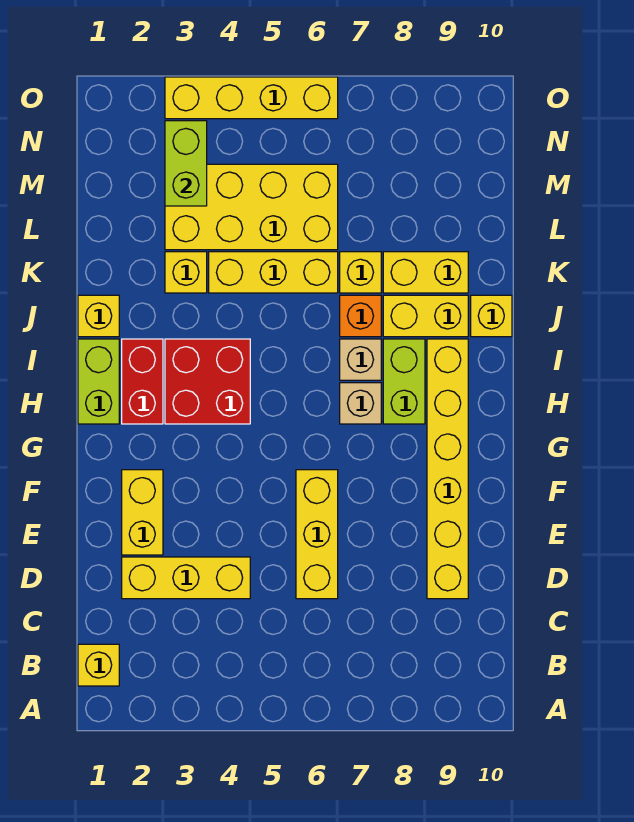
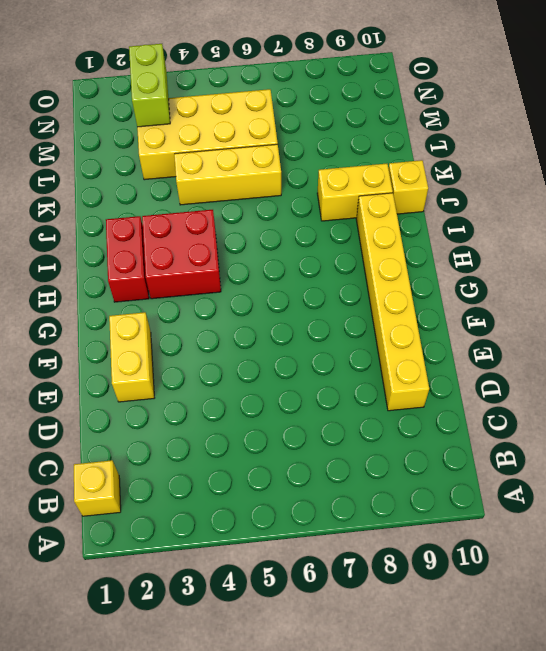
none -> yellow brick D2:D4 level 1
none -> yellow brick D6:F6 level 1
none -> lime brick H1:I1 level 1

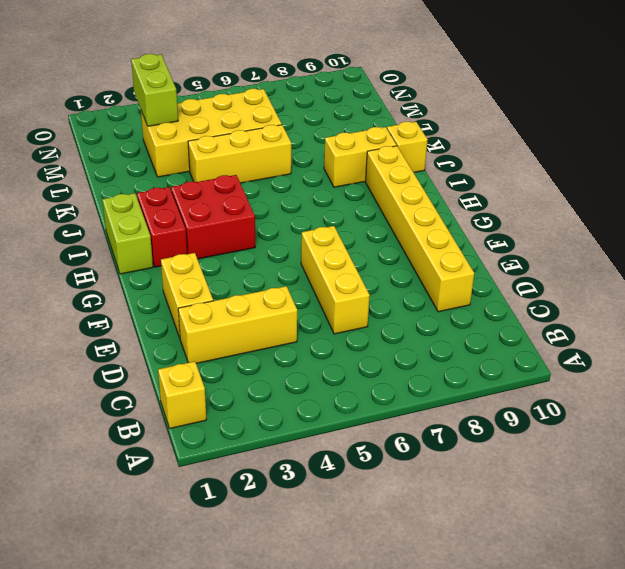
none -> tan brick H7 level 1
none -> lime brick H8:I8 level 1
none -> tan brick I7 level 1

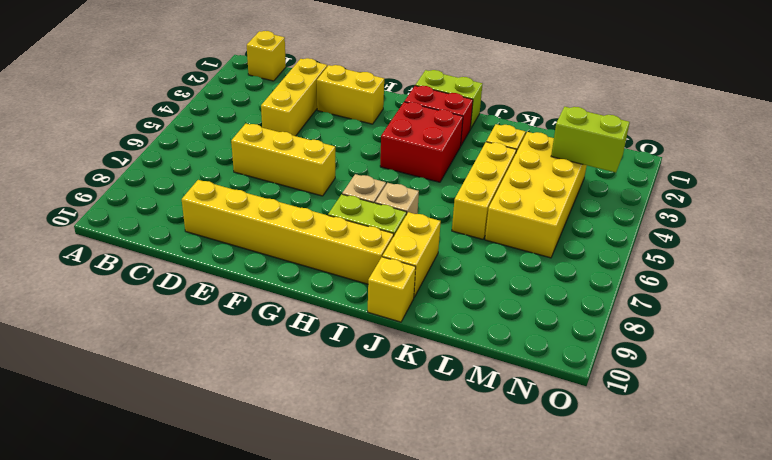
none -> yellow brick J1 level 1
none -> orange brick J7 level 1
none -> yellow brick K7 level 1

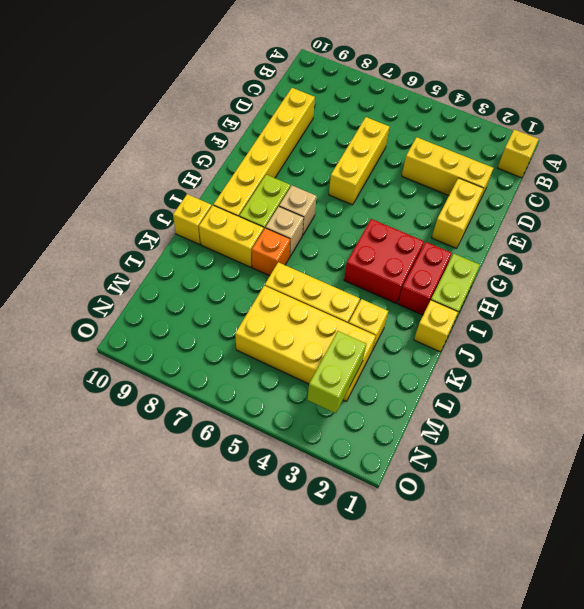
none -> yellow brick K7 level 1
none -> yellow brick K8:K9 level 1
none -> yellow brick O3:O6 level 1

